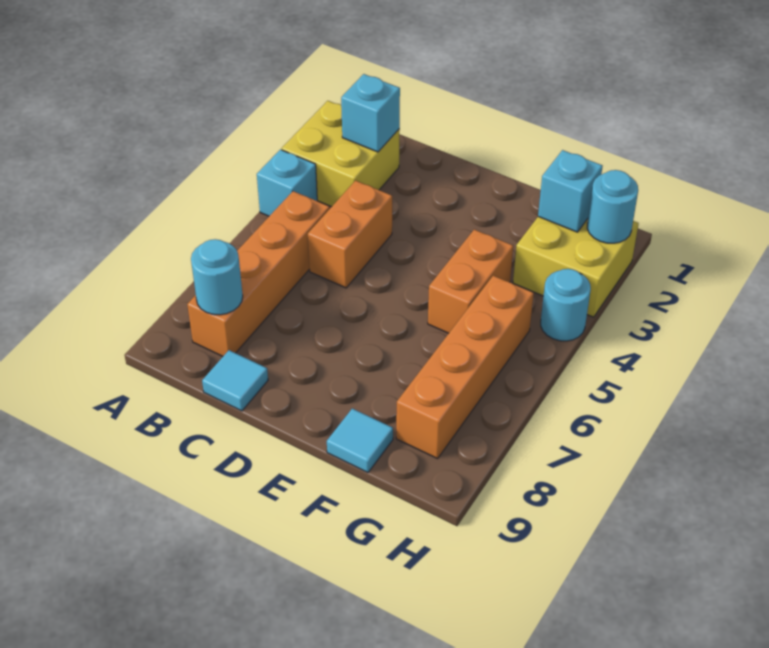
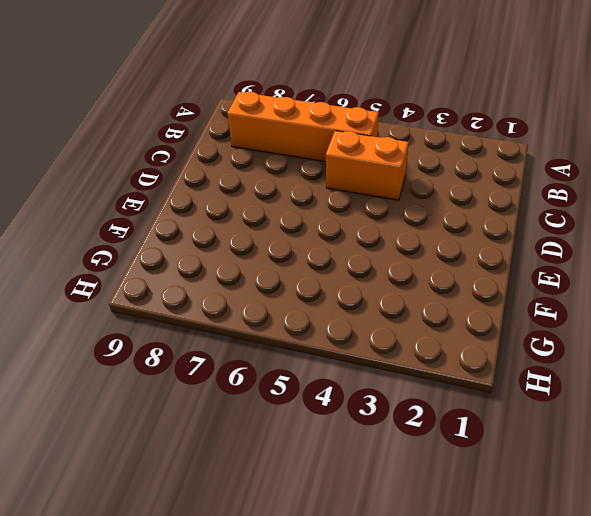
none -> yellow brick A2:B3 level 1
none -> cyan brick A4 level 1
none -> cyan tile C9 level 1

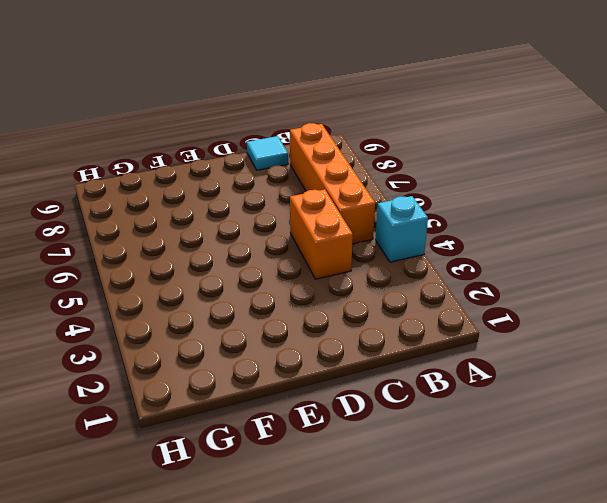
none -> yellow brick A2:B3 level 1
none -> orange brick F4:F5 level 1
none -> cyan tile F9 level 1

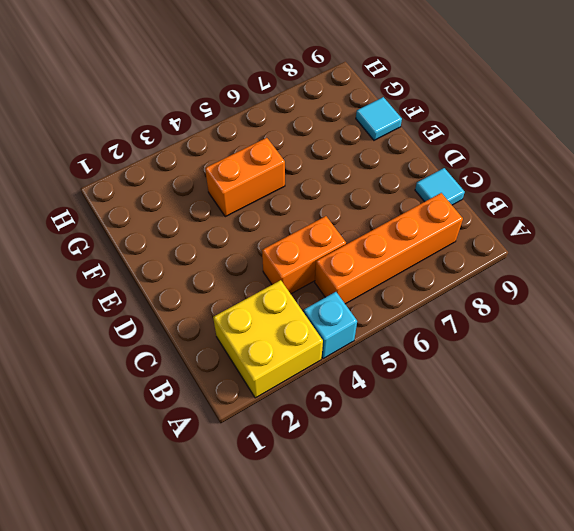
none -> yellow brick G2:H3 level 1
none -> orange brick G5:G8 level 1
none -> cyan round brick H4 level 1

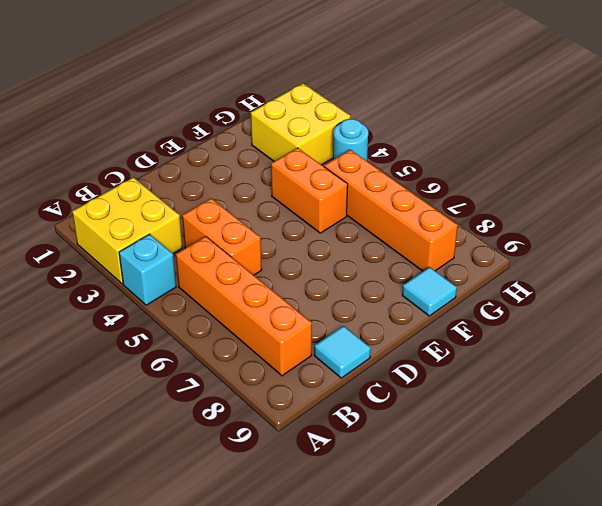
none -> cyan brick B2 level 2
none -> cyan round brick B8 level 2
none -> cyan brick G2 level 2

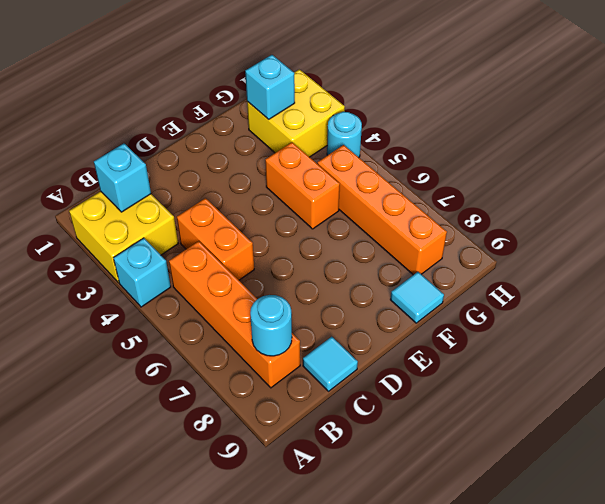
none -> cyan round brick H2 level 2

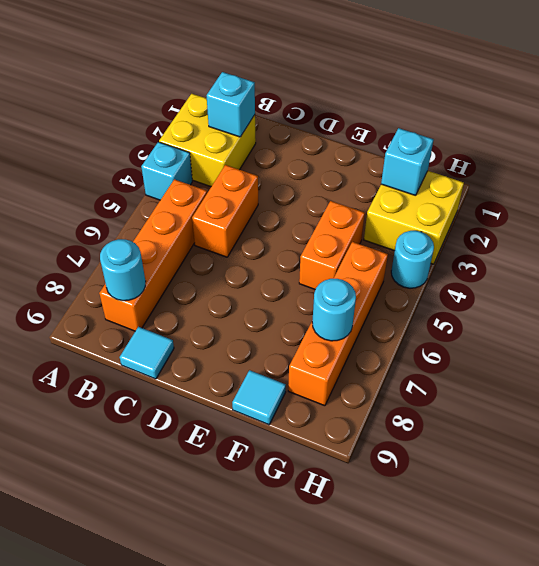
cyan round brick G7 level 2 -> cyan round brick H2 level 2

